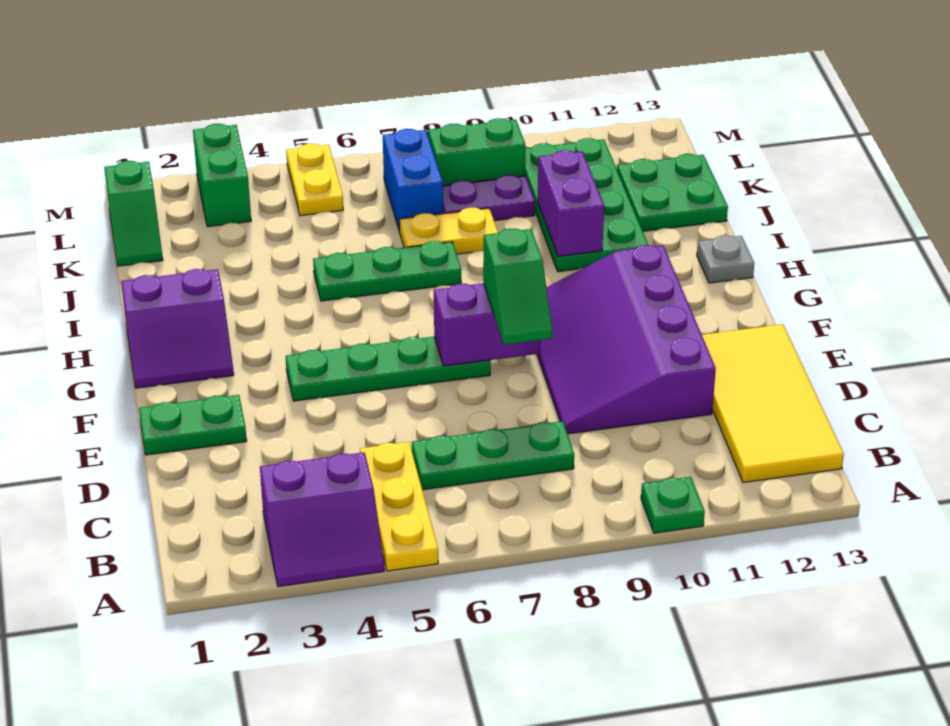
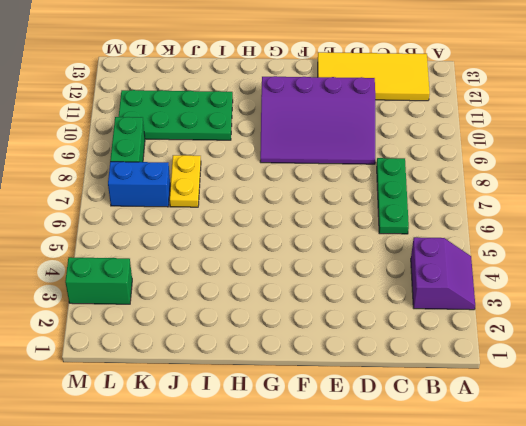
none -> yellow plate A5:C5 level 1
none -> green plate A10 level 1
none -> green plate E1:E2 level 1

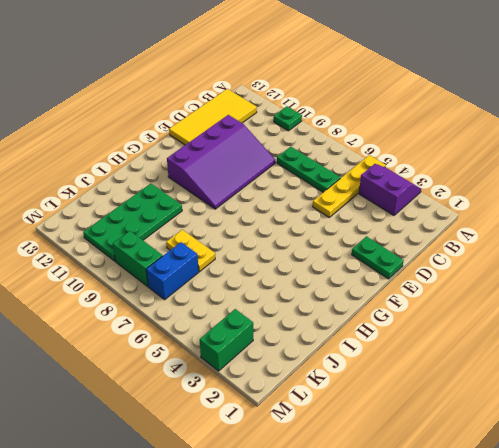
yellow plate A5:D5 level 1 -> yellow plate A5:C5 level 1
none -> green plate F4:F7 level 1
none -> purple slope G1:H2 level 1 top H
none -> grey plate H13 level 1

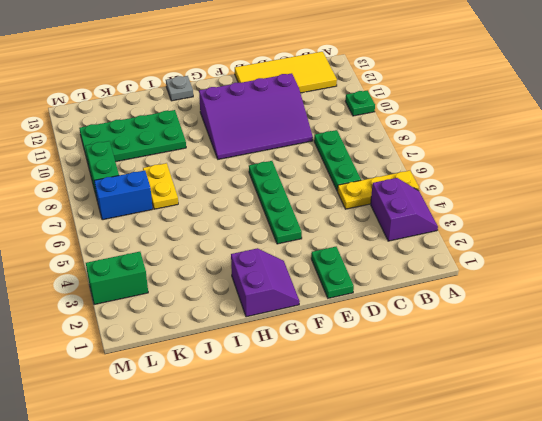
none -> green plate I5:I7 level 1
none -> green plate J12:K13 level 1
none -> green slope K1:L1 level 1 top L

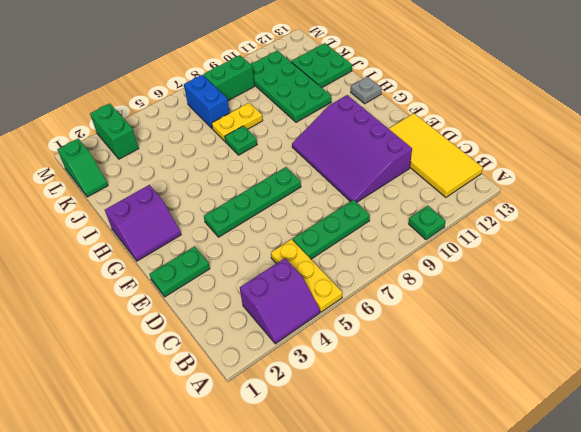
green plate I7 level 1 -> green plate I5:I7 level 1
none -> purple plate K8:K9 level 1
none -> yellow plate L5:M5 level 1
none -> purple brick F7:F8 level 2

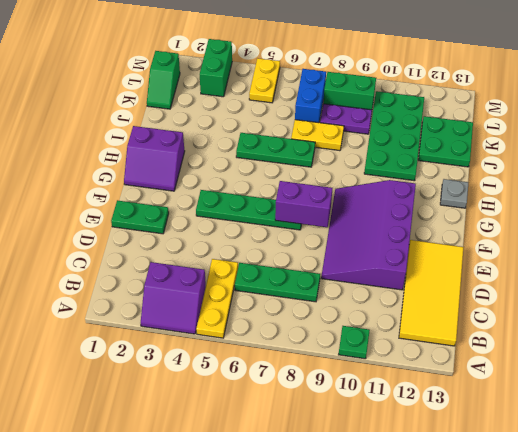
none -> purple brick I10:J10 level 2
none -> green slope E8:F8 level 3 top F

